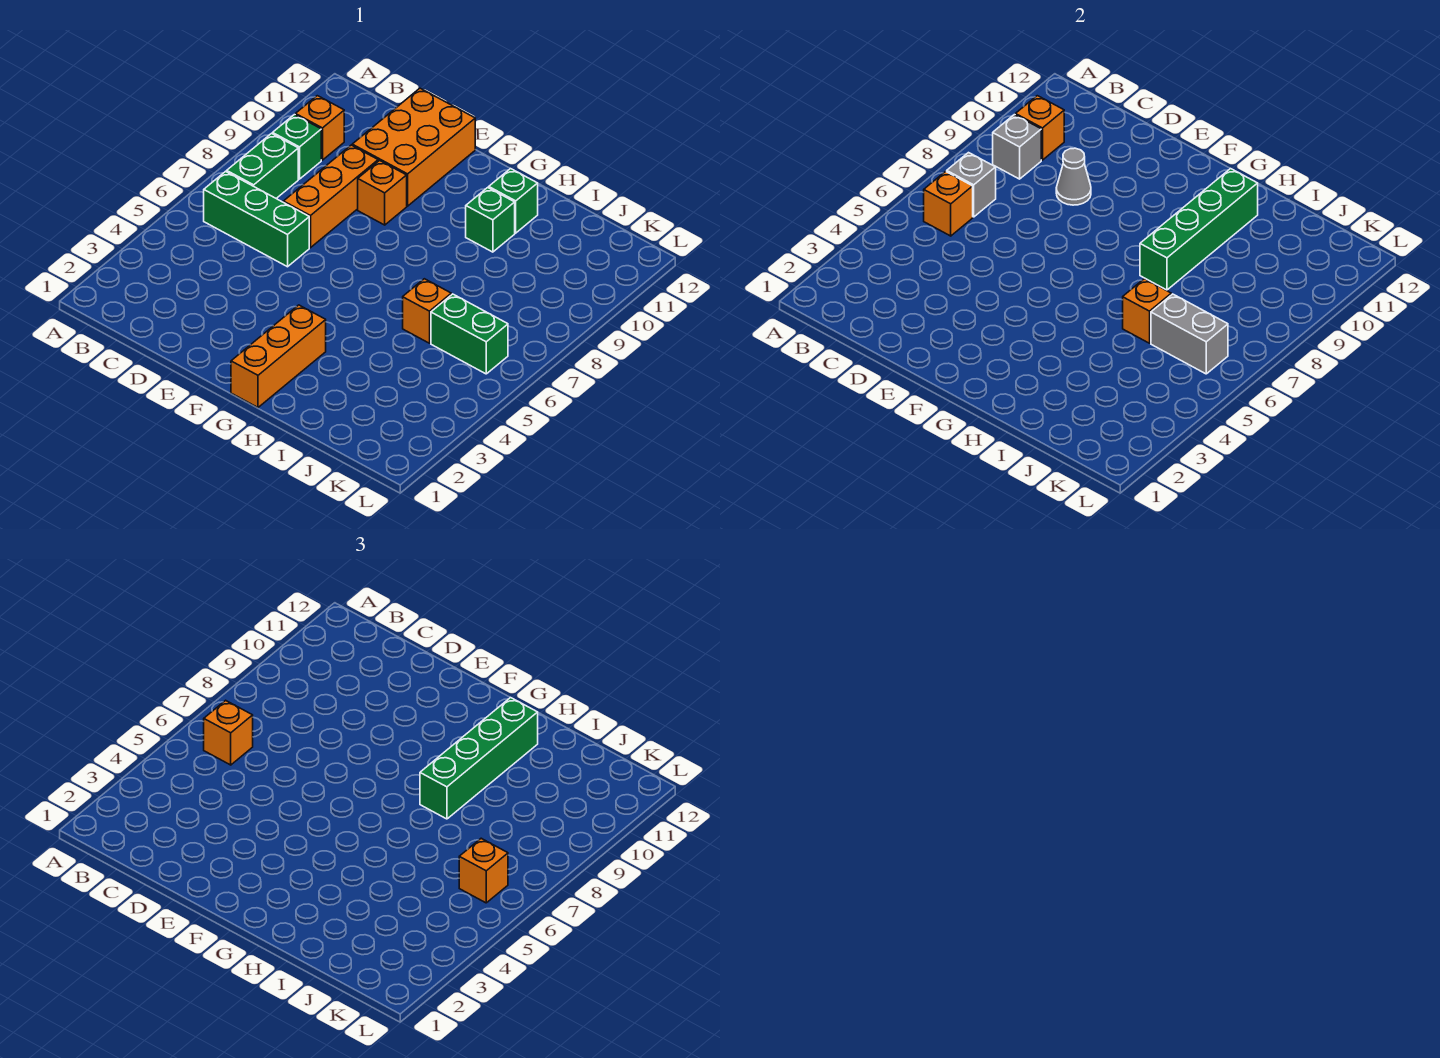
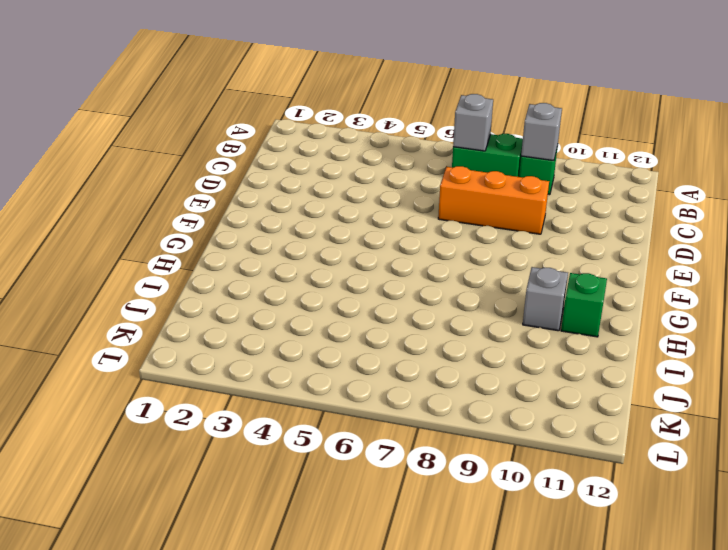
grey brick H10 level 1 -> green brick H10 level 1
none -> green brick B6:D6 level 1
none -> orange brick B10 level 1
none -> orange brick D10:E12 level 1

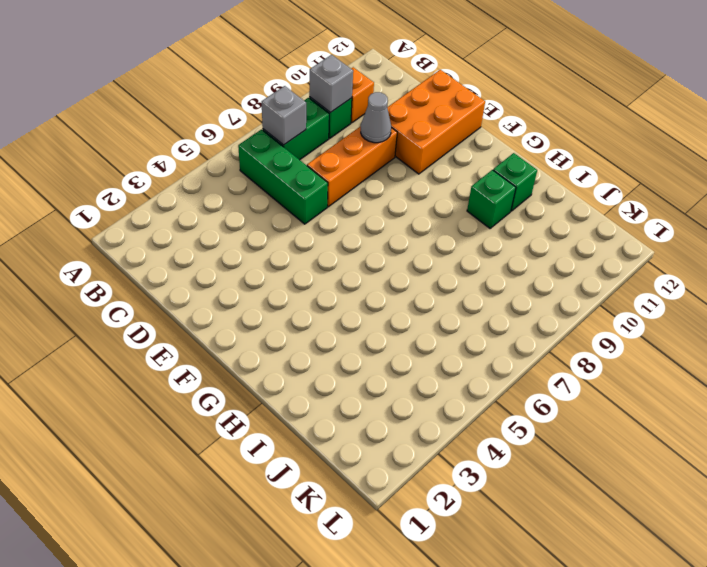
none -> orange brick E9 level 1
none -> orange brick G1:G3 level 1
none -> orange brick I6 level 1

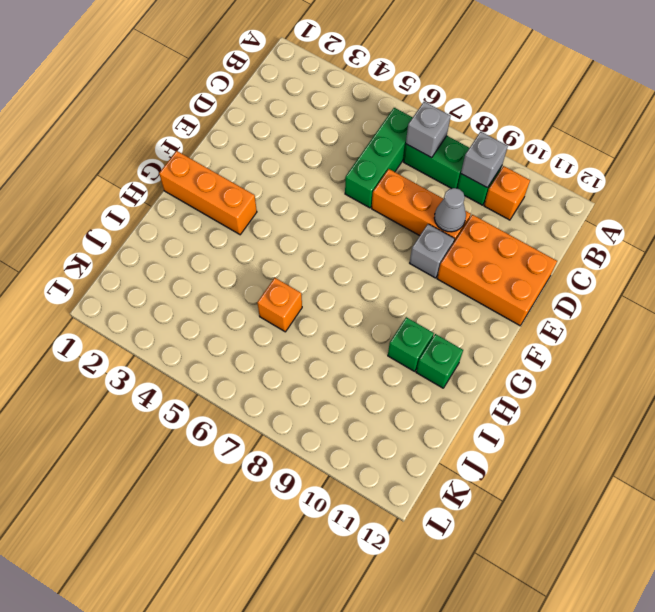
grey brick E9 level 1 -> orange brick E9 level 1
none -> green brick J6:K6 level 1
none -> orange brick B6 level 2
none -> orange brick B10 level 2

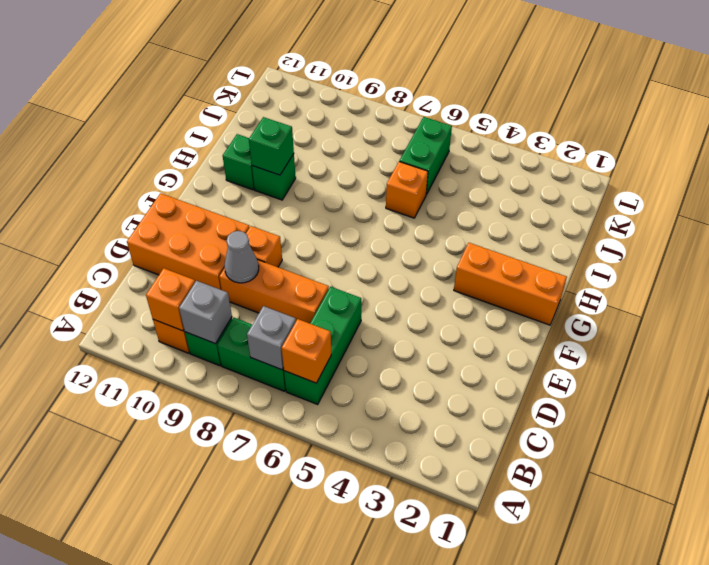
green brick H10 level 2 -> green brick H8:H11 level 2
none -> orange brick I6 level 2
none -> grey brick J6:K6 level 2
none -> orange brick B6 level 3

